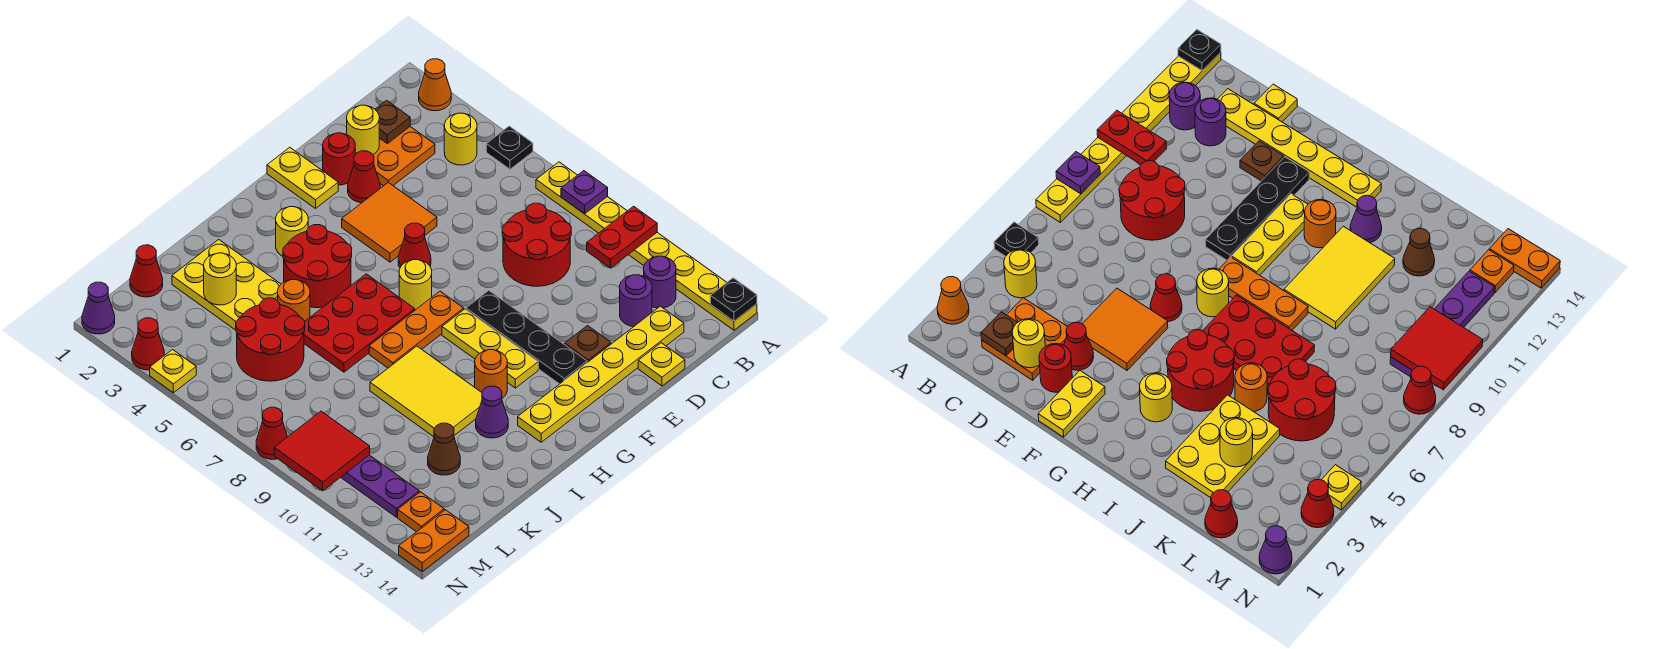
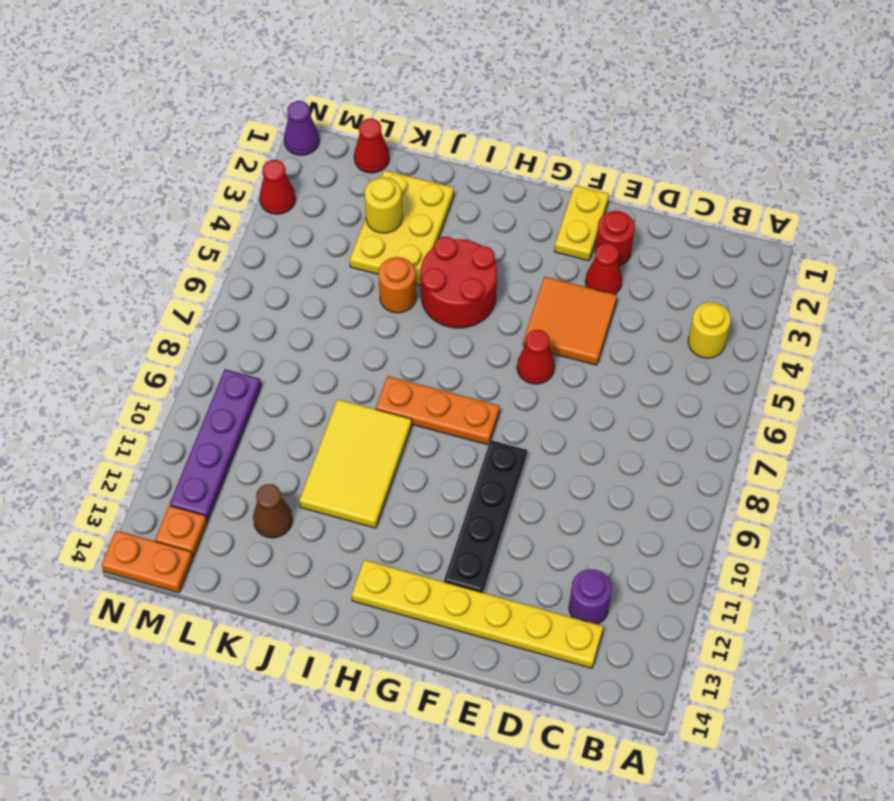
none -> orange cone A2 level 1
none -> black plate A5 level 1
none -> yellow plate A7:A14 level 1
none -> purple round brick B12 level 1

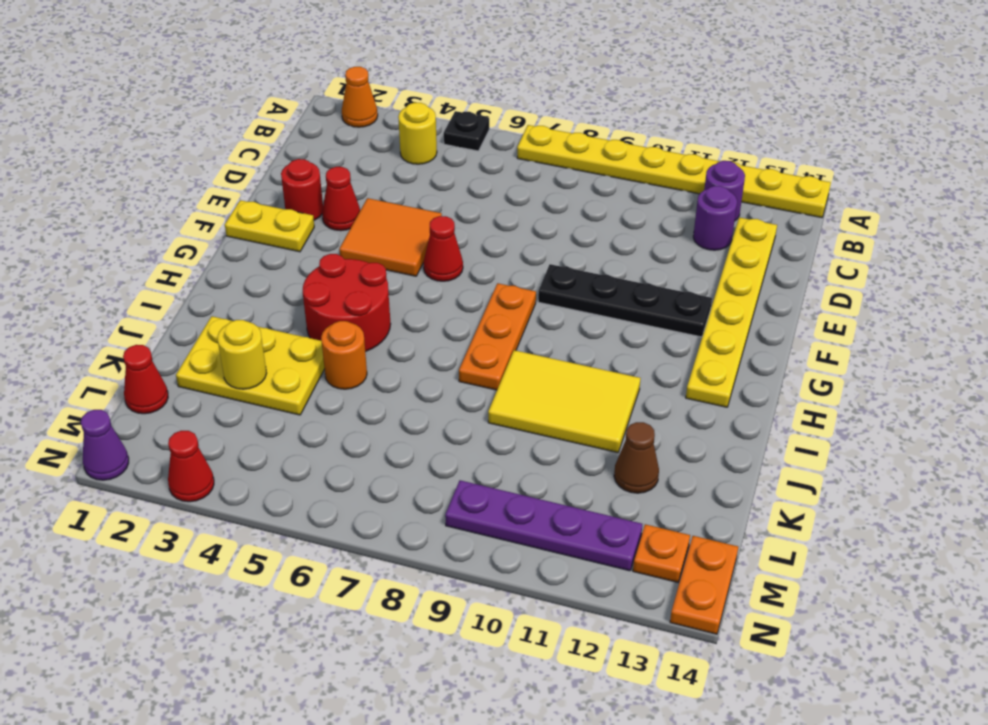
none -> orange plate C2:D3 level 1
none -> red round brick C8:D9 level 1
none -> yellow plate D14 level 1
none -> brown plate E12 level 1

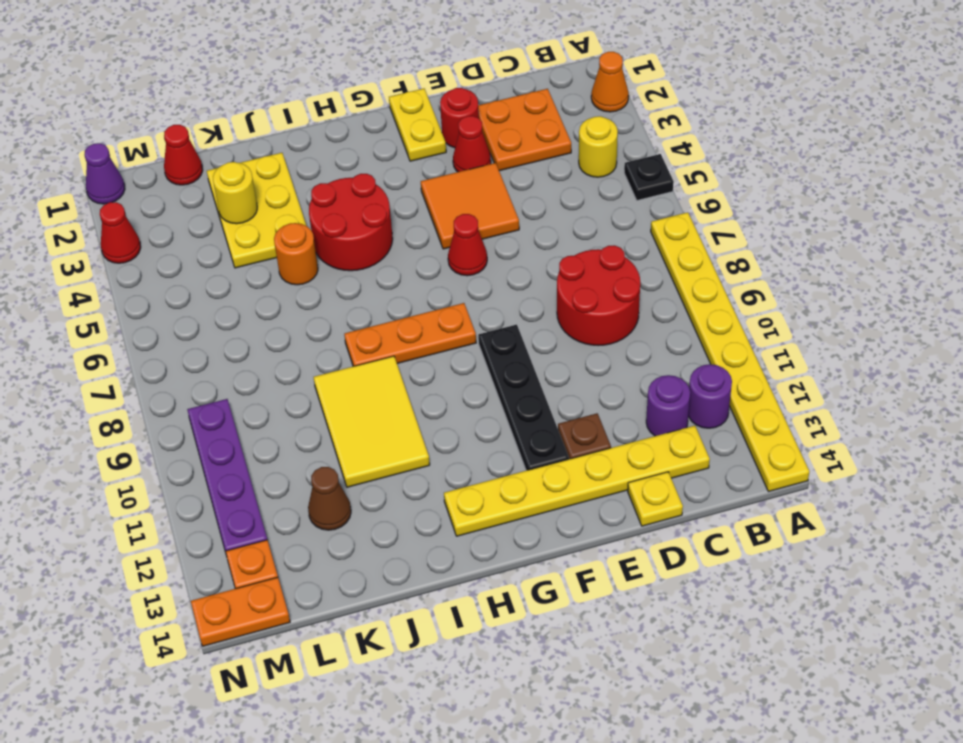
none -> yellow round brick G7 level 1
none -> yellow plate G9:G11 level 1
none -> yellow round brick H3 level 1
none -> red plate H6:J7 level 1

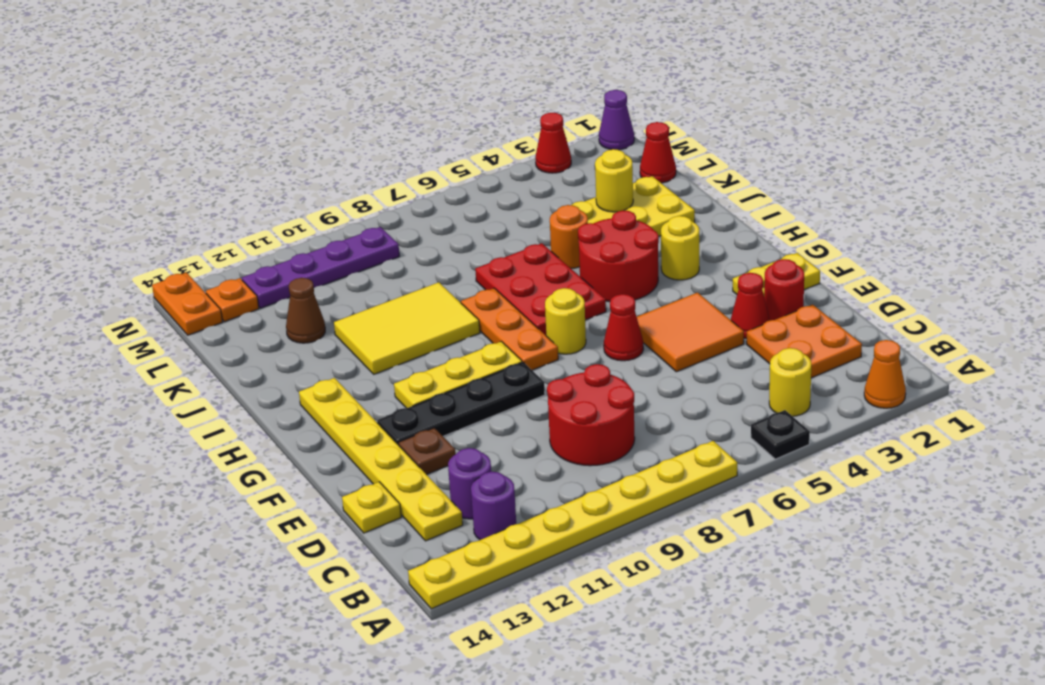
none -> orange round brick H11 level 1
none -> purple cone I12 level 1
none -> red round brick K5:L6 level 1
none -> yellow plate N4 level 1

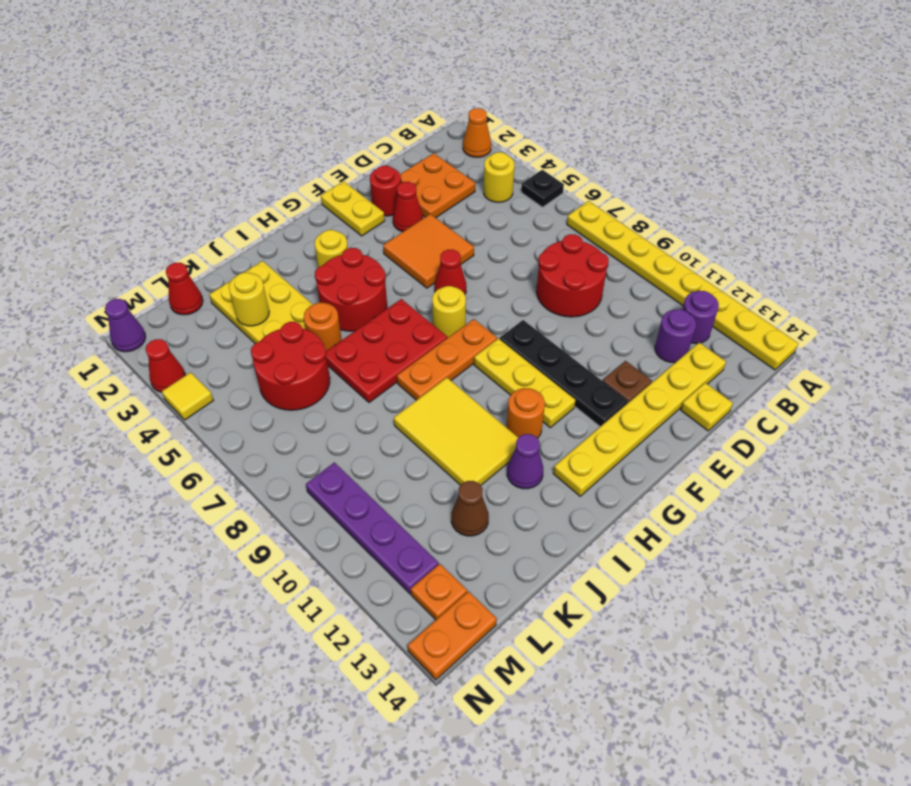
yellow tile N4 level 1 -> yellow plate N4 level 1
none -> red cone N8 level 1
none -> purple plate A8 level 2
none -> red plate A10:B10 level 2
none -> black plate A14 level 2

